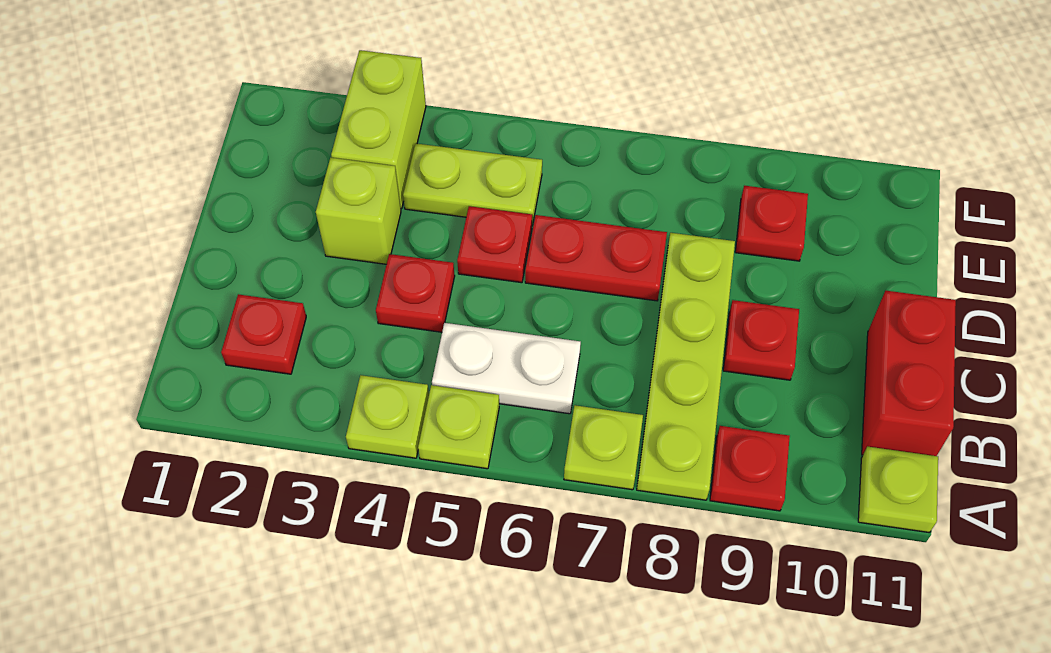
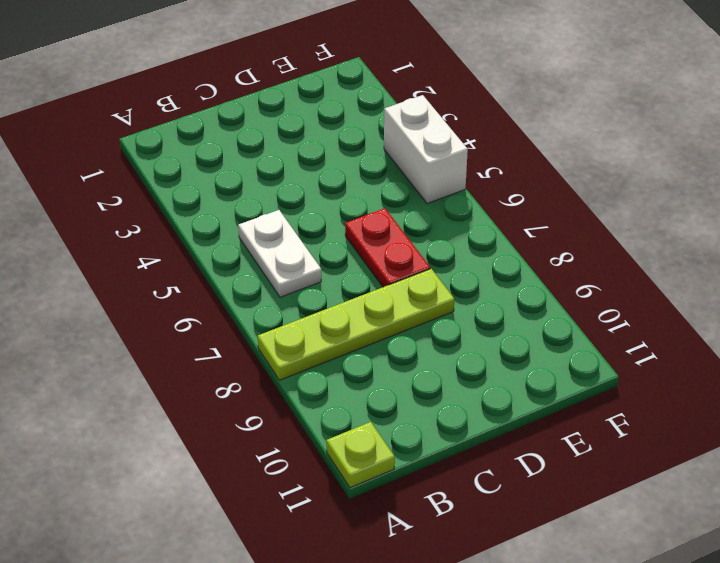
white brick F4:F5 level 1 -> none
none -> lime plate A4 level 1
none -> lime plate A5 level 1
none -> lime plate A7 level 1

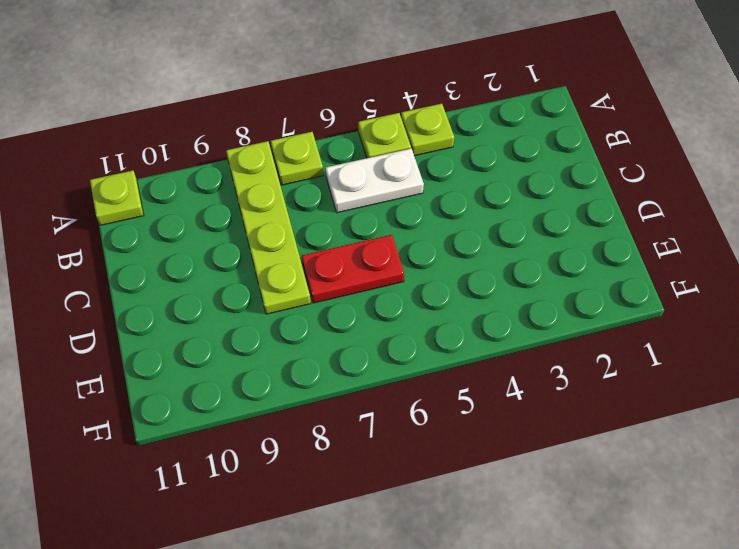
none -> red plate A9 level 1
none -> red plate B2 level 1
none -> red brick B11:C11 level 1

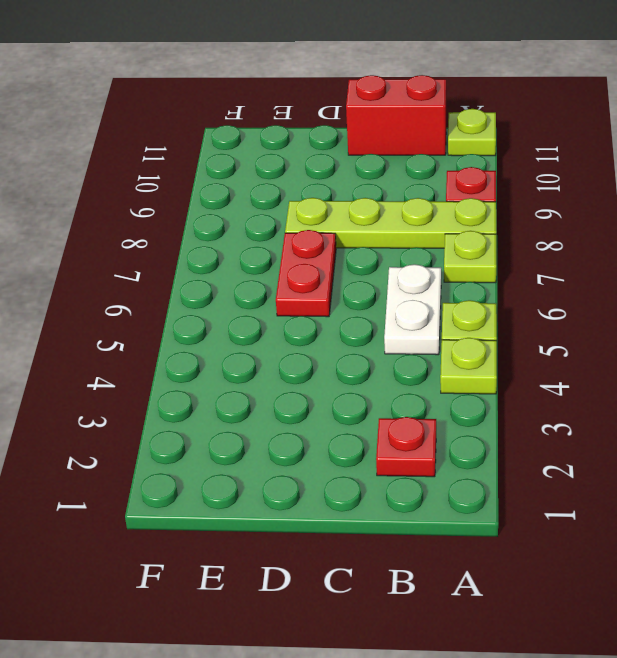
none -> red plate C4 level 1
none -> red plate C9 level 1
none -> lime brick D3 level 1

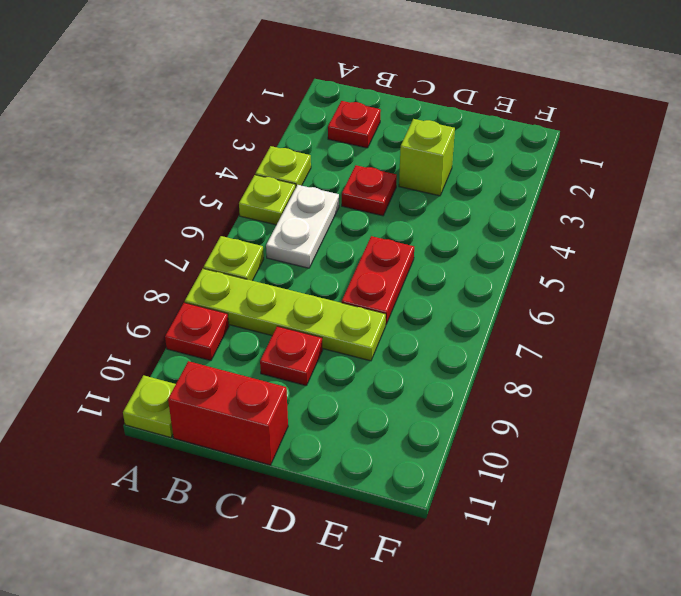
none -> red plate D5 level 1
none -> lime brick E3:F3 level 1
none -> lime plate E4:E5 level 1

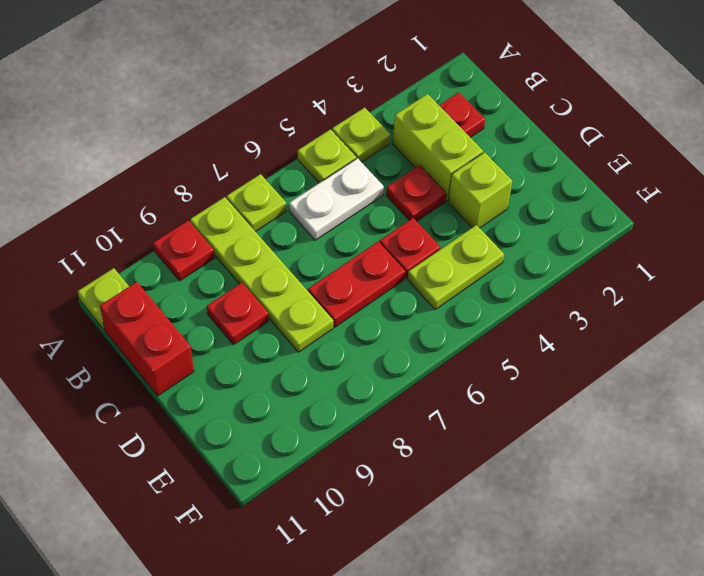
lime brick B3:C3 level 1 -> lime brick E3:F3 level 1
none -> red plate E9 level 1

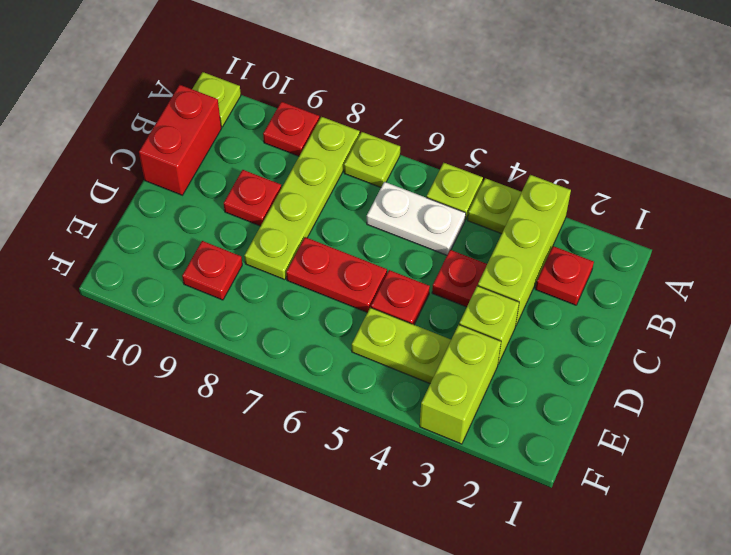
lime brick A3:C3 level 1 -> none

